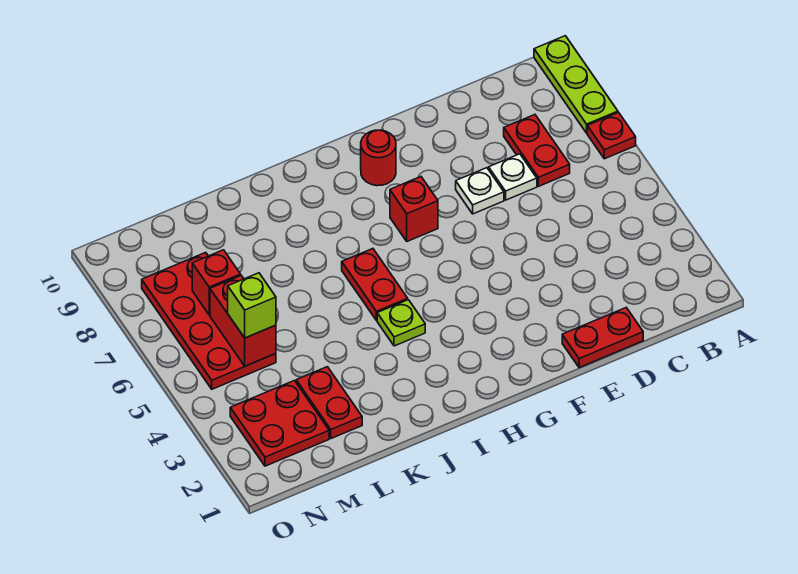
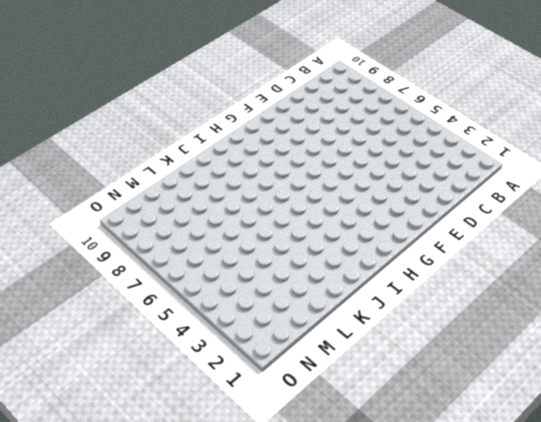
none -> red plate A7 level 1
none -> lime plate A8:A10 level 1
none -> red plate C7:C8 level 1

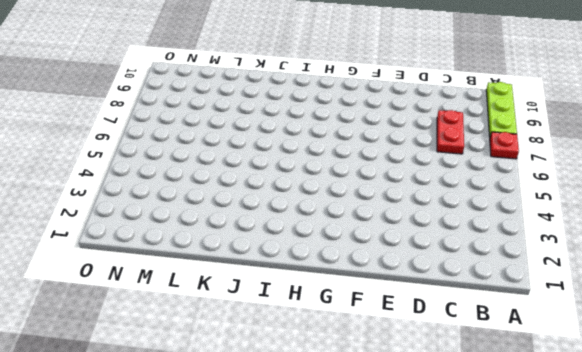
none -> red plate D1:E1 level 1
none -> white plate D7 level 1
none -> white plate E7 level 1

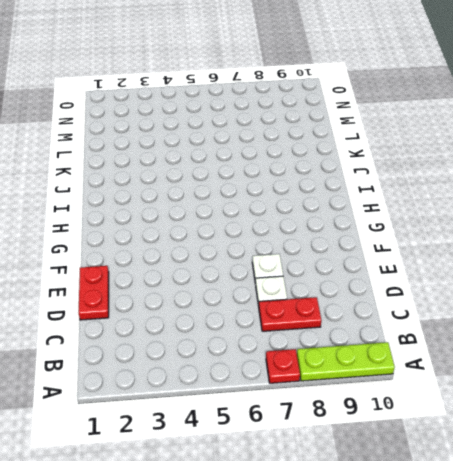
none -> red brick G7 level 1
none -> red round brick G9 level 1
none -> lime plate I4 level 1

